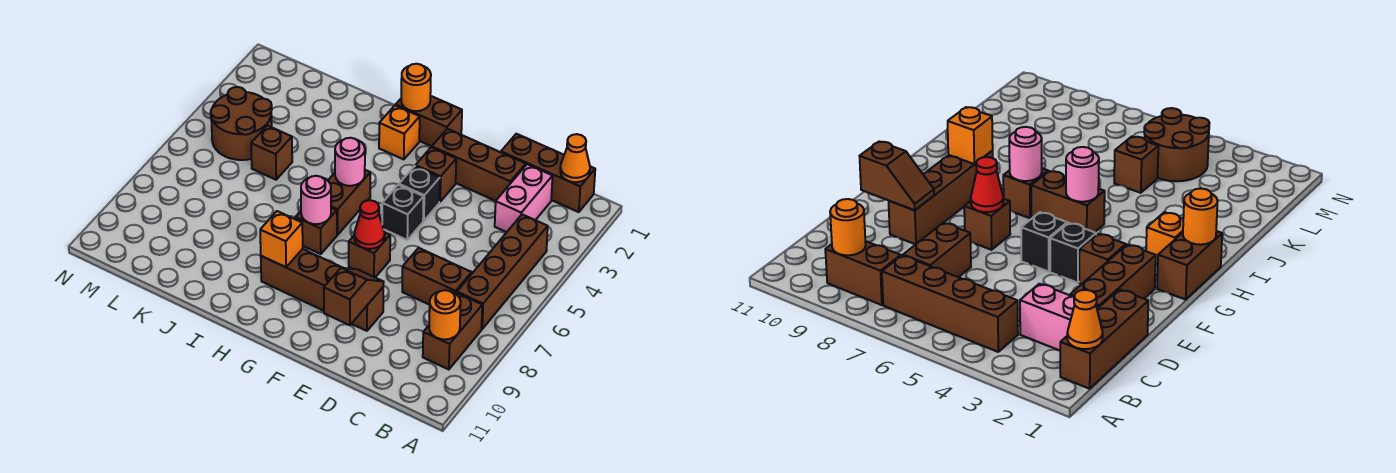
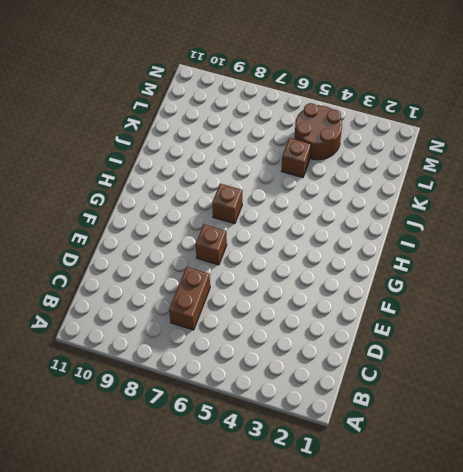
none -> brown brick B1:D1 level 1
none -> brown brick B4:B7 level 1
none -> brown brick B8:B9 level 1

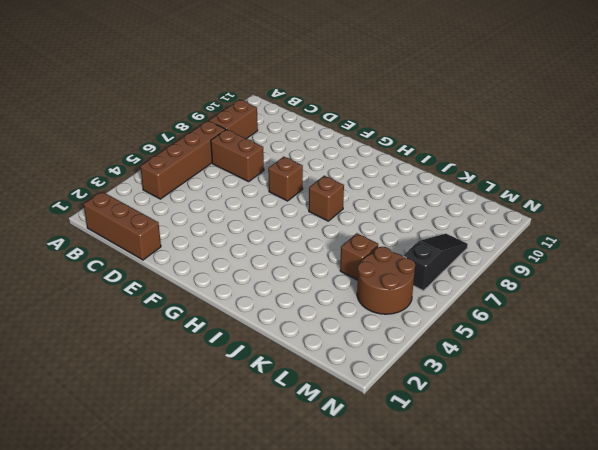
black slope M6:M8 level 1 top 6 -> none
none -> pink brick C2:C3 level 1
none -> brown brick D2:F2 level 1
none -> brown brick E9:H9 level 1

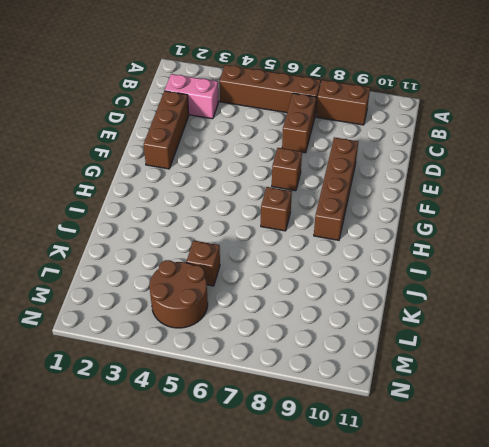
none -> brown brick B1:D1 level 1
none -> brown brick F3 level 1
none -> black brick F4 level 1

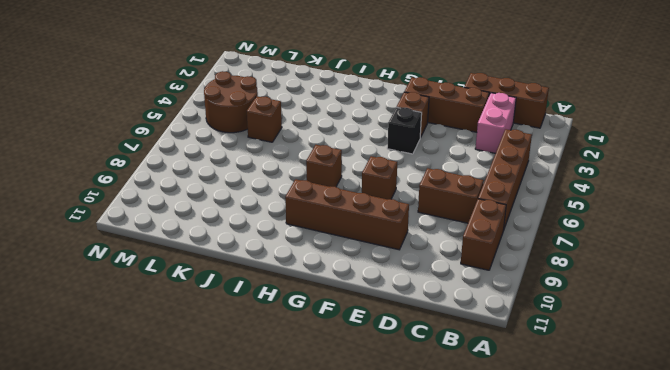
none -> black brick F5 level 1
none -> brown brick G1:H1 level 1
none -> orange brick H2 level 1

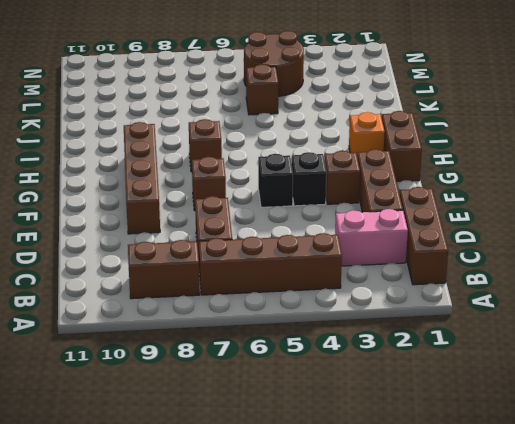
none -> brown brick H5:H6 level 1
none -> orange cone B1 level 2
none -> orange round brick B9 level 2

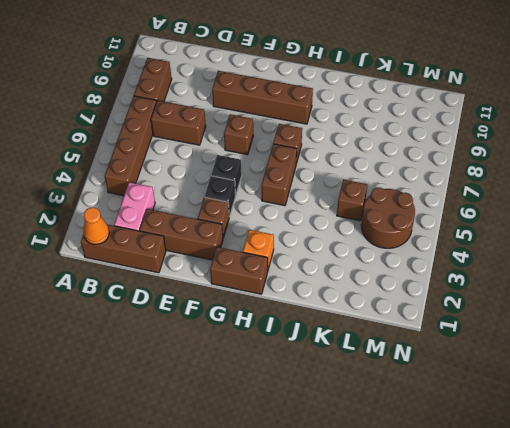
none -> orange round brick B9 level 2
none -> brown slope E9:E10 level 2 top 10
none -> red cone F7 level 2

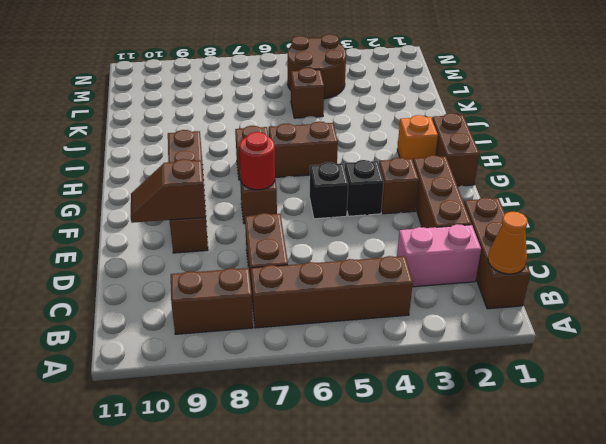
brown slope E9:E10 level 2 top 9 -> brown slope E9:E10 level 2 top 10
red round brick F7 level 2 -> red cone F7 level 2
none -> orange round brick B9 level 2
none -> orange round brick H1 level 2
none -> pink round brick H5 level 2

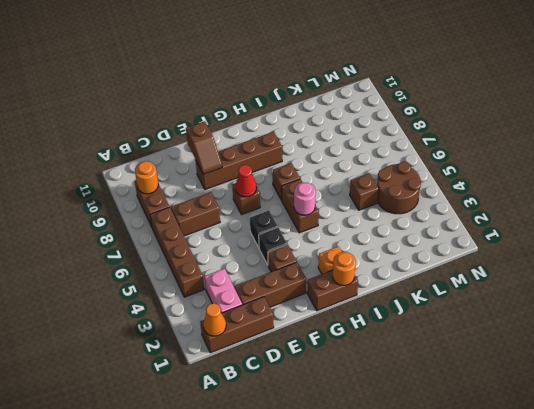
none -> pink round brick H7 level 2
none -> orange brick H9 level 2

